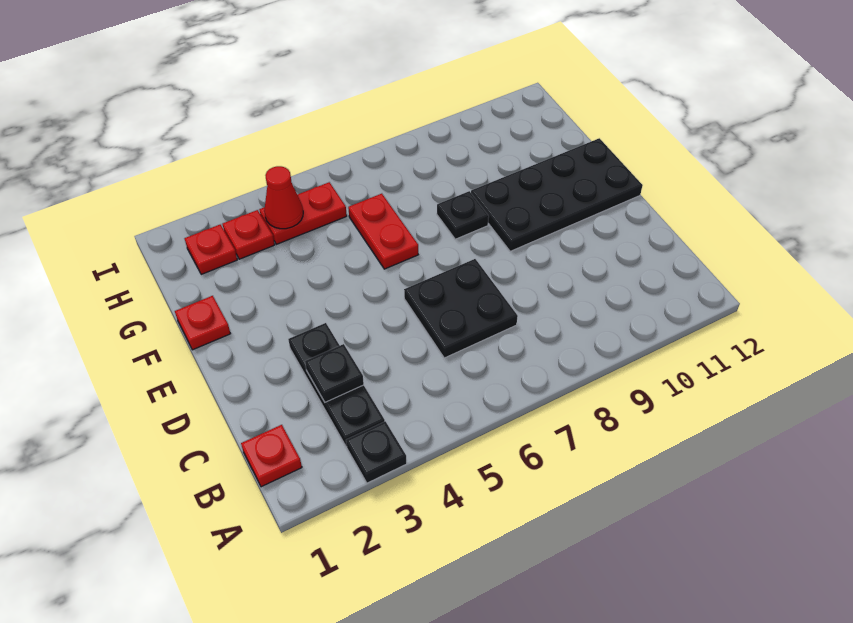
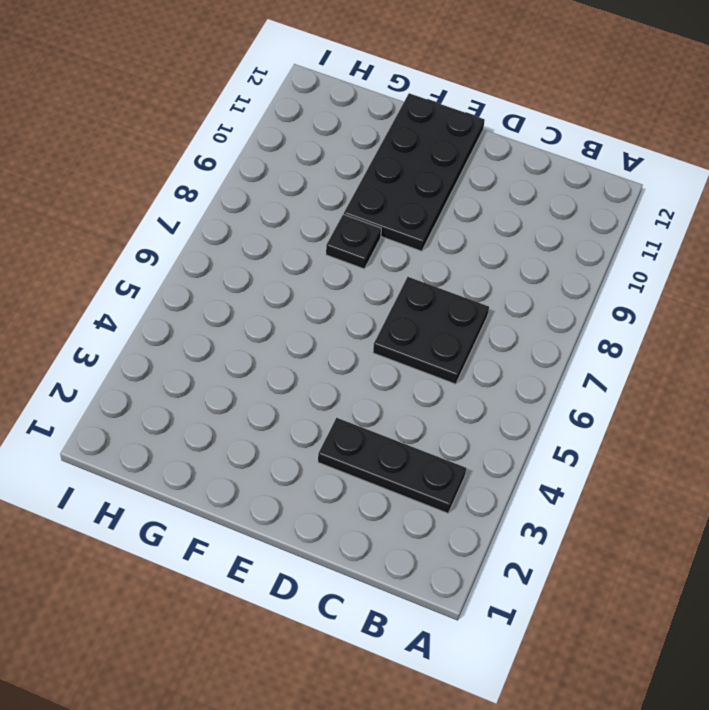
none -> black plate A3 level 1
none -> red plate B1 level 1
none -> red plate F1 level 1

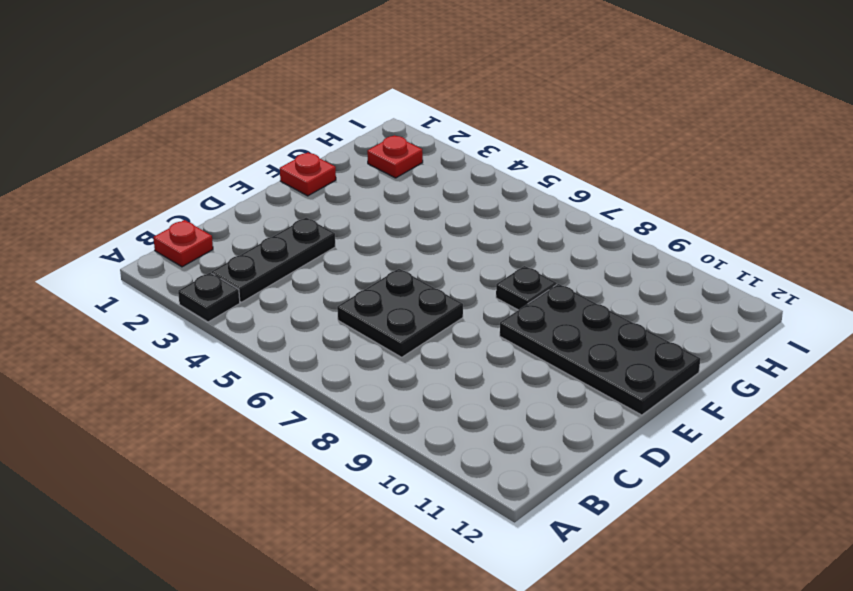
none -> red plate F6:G6 level 1
none -> red plate H3 level 1
none -> red plate H4:H5 level 1

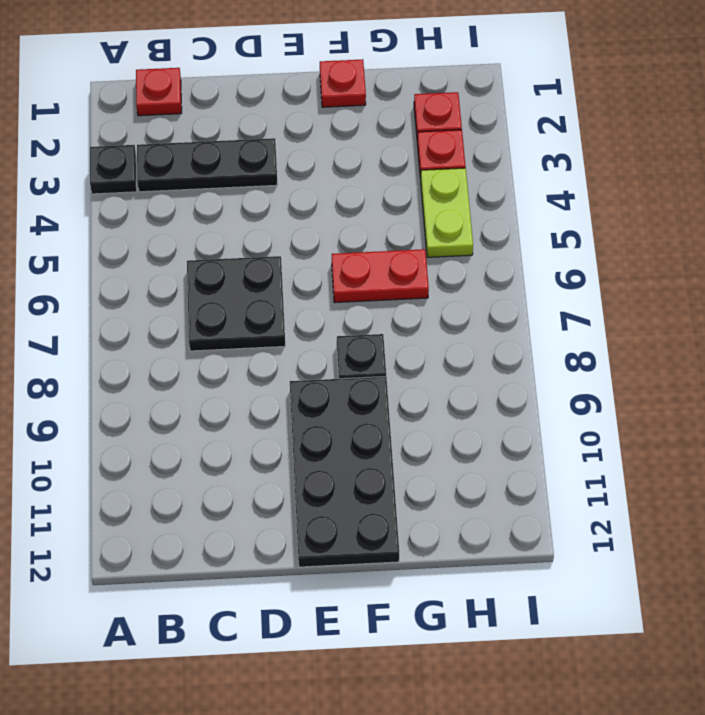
lime plate H4:H5 level 1 -> red plate H4:H5 level 1
none -> black plate C3 level 2
none -> red cone H4 level 2

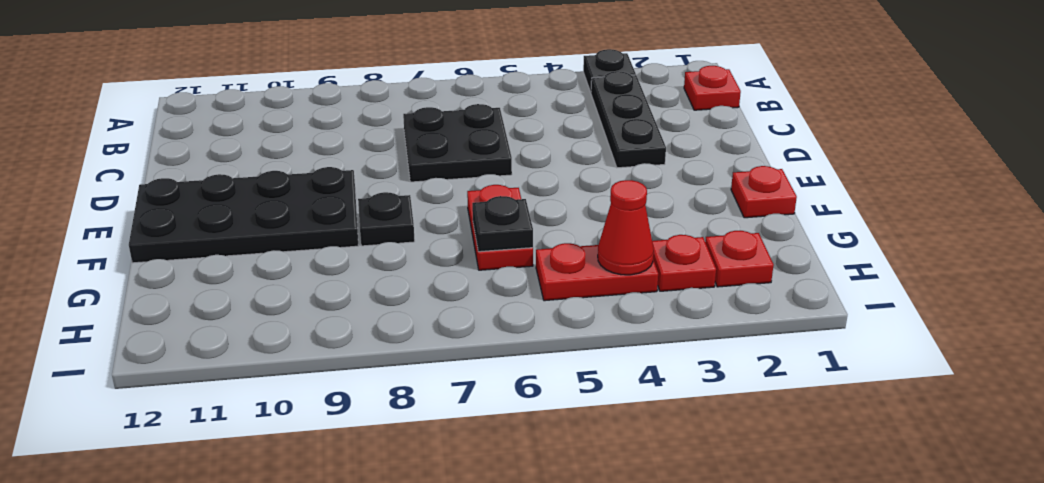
black plate G6 level 2 -> black plate C3 level 2

